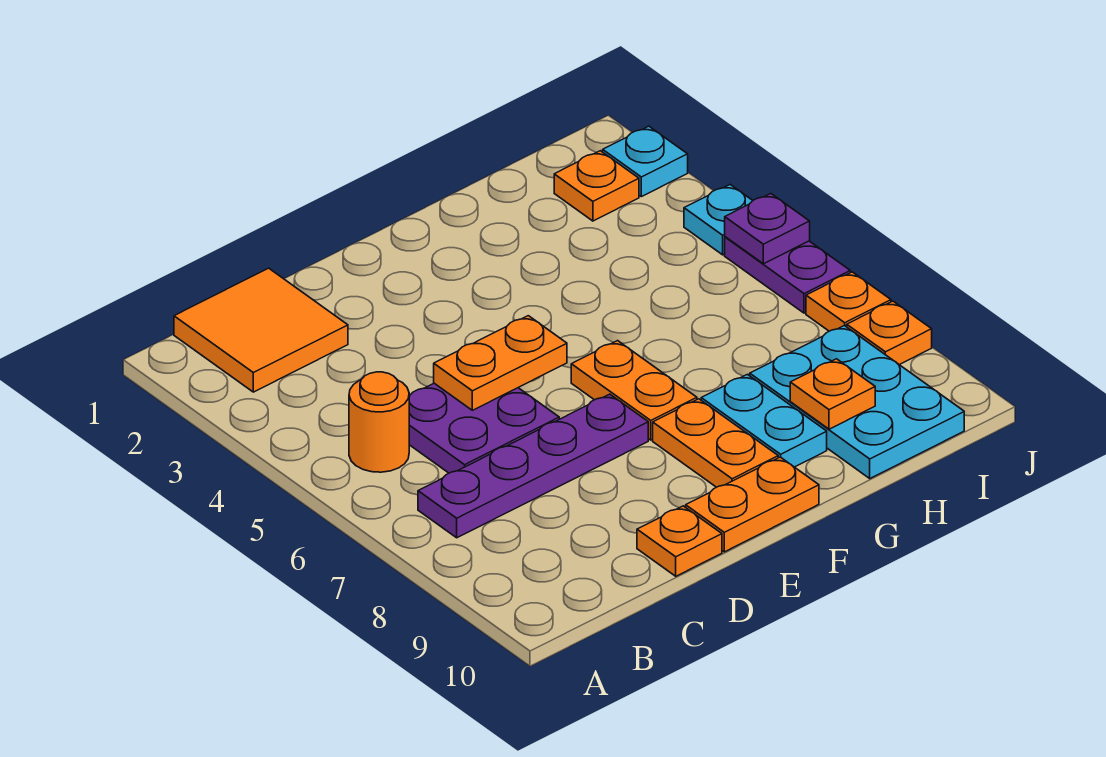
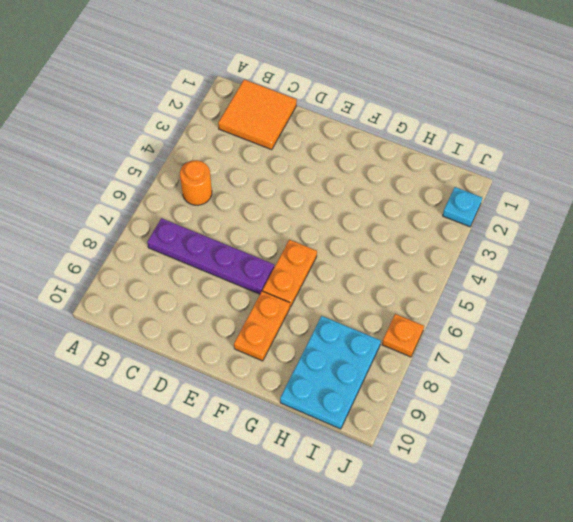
none -> purple plate C5:D6 level 1
none -> orange plate D10 level 1
none -> orange plate E10:F10 level 1

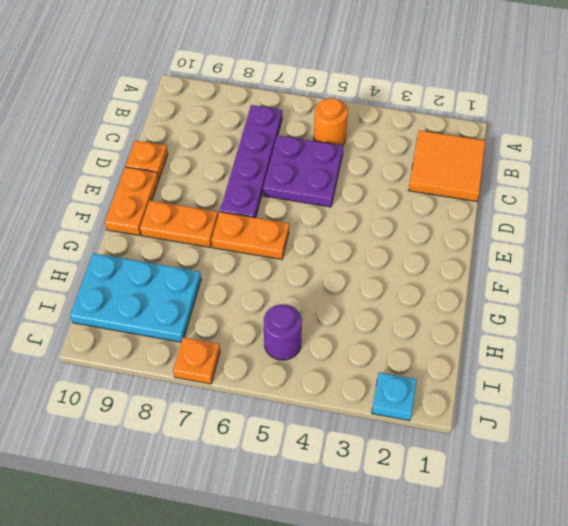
purple round brick I5 level 1 -> none
none -> cyan plate G8:G9 level 1
none -> orange plate I2 level 1
none -> cyan plate J4 level 1

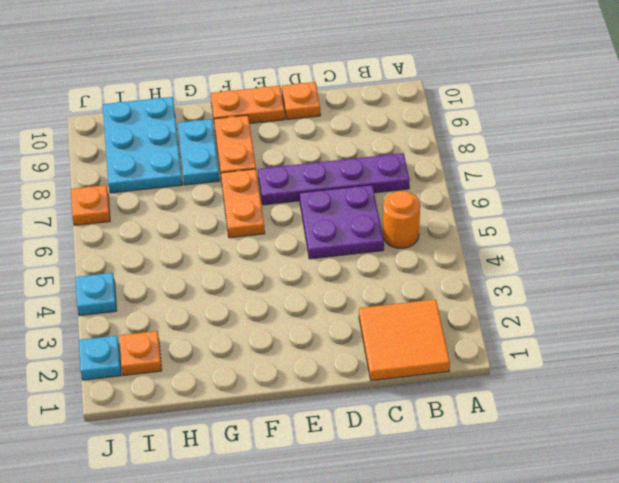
none -> purple plate J5:J6 level 1
none -> orange plate J8 level 1
none -> orange plate D5:E5 level 2

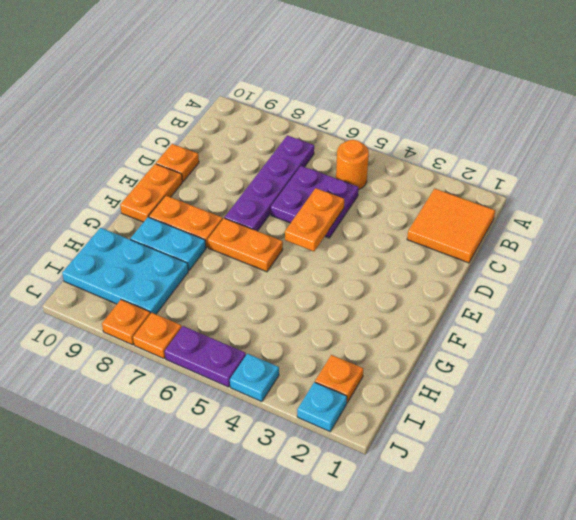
none -> orange plate H9 level 2
none -> purple plate J5 level 2

